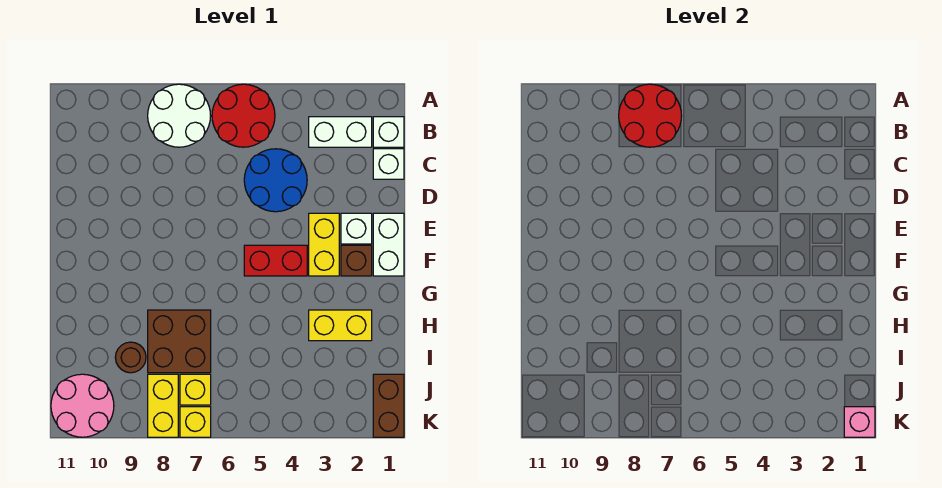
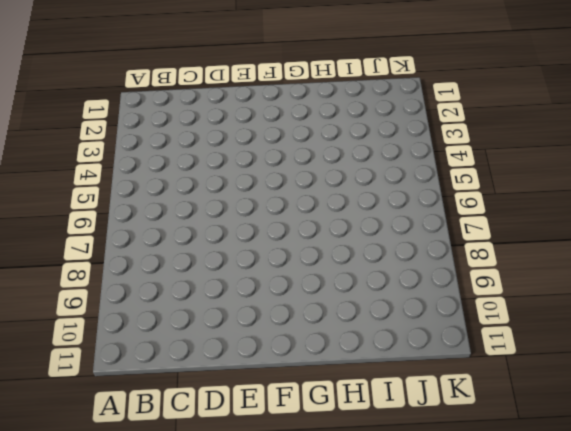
none -> red round brick A5:B6 level 1
none -> white round brick A7:B8 level 1
none -> white brick B1 level 1

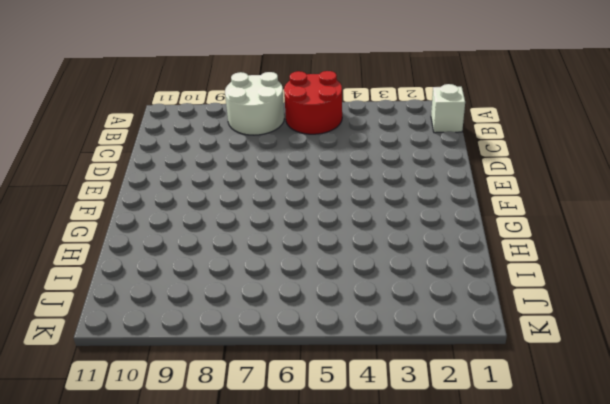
none -> white brick B2:B3 level 1
none -> white brick C1 level 1
none -> blue round brick C4:D5 level 1

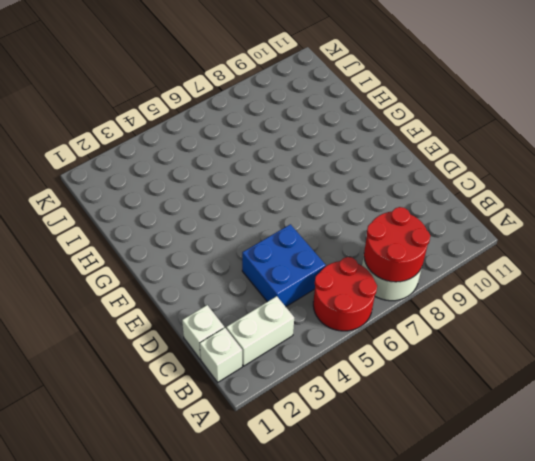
blue brick C4:D5 level 1 -> blue round brick C4:D5 level 1
none -> white brick E1:F1 level 1
none -> white brick E2 level 1
none -> yellow brick E3:F3 level 1

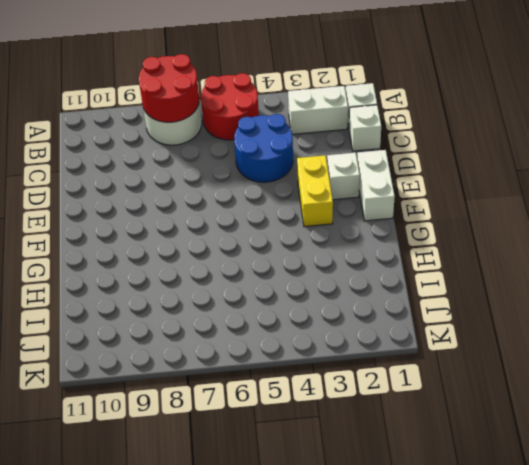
none -> brown brick F2 level 1
none -> red brick F4:F5 level 1
none -> yellow brick H2:H3 level 1

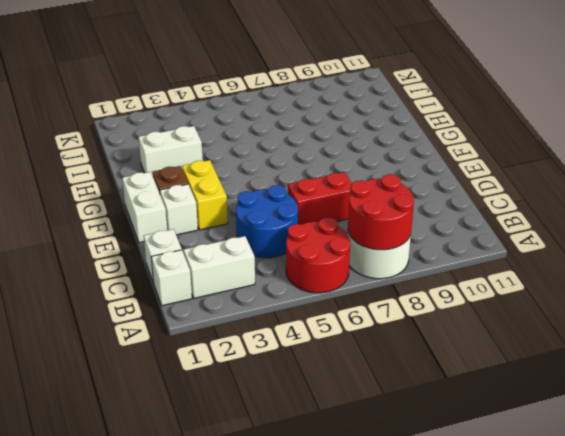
red brick D6:D7 level 1 -> red brick F4:F5 level 1
white brick H2:H3 level 1 -> yellow brick H2:H3 level 1
none -> brown brick H7:I8 level 1
none -> brown round brick I9 level 1
none -> brown brick J1:K1 level 1

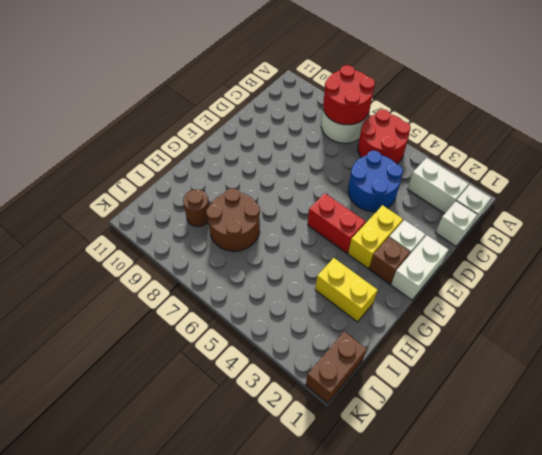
brown round brick H7:I8 level 1 -> brown brick H7:I8 level 1
none -> yellow brick J7 level 1
none -> yellow brick J8:K8 level 1
none -> pink round brick J10:K11 level 1

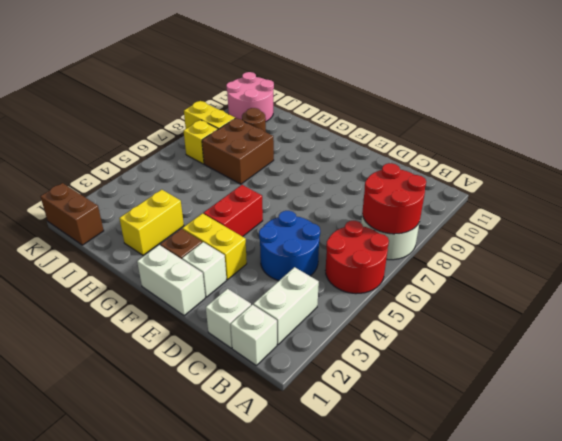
none -> yellow brick K7 level 1
none -> pink brick K1 level 2

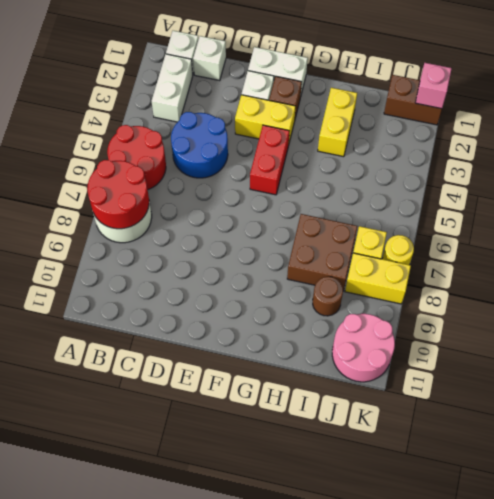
yellow round brick K7 level 1 -> yellow brick K7 level 1

